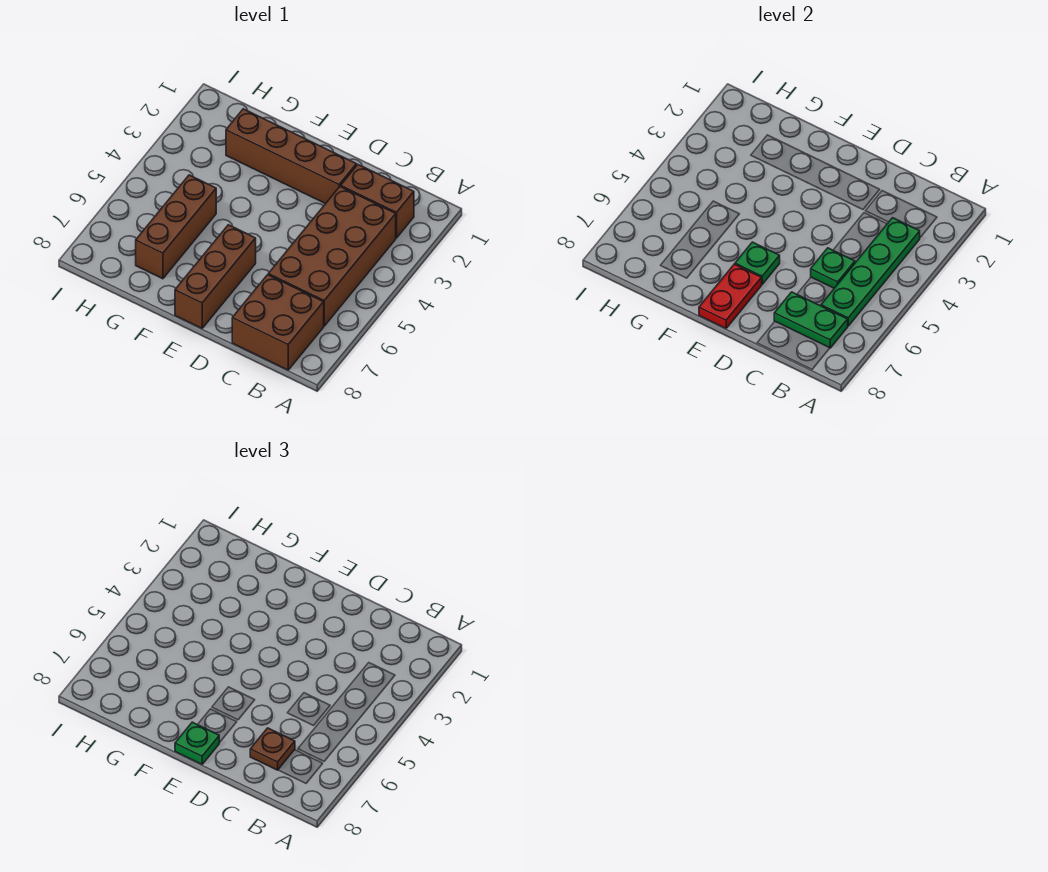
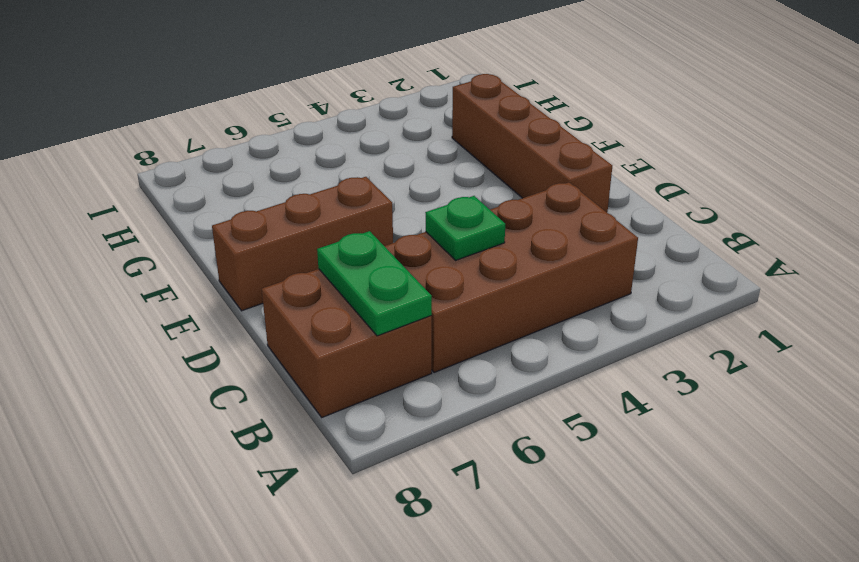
none -> brown brick B2:C2 level 1
none -> brown brick G5:G7 level 1
none -> green plate B3:B6 level 2

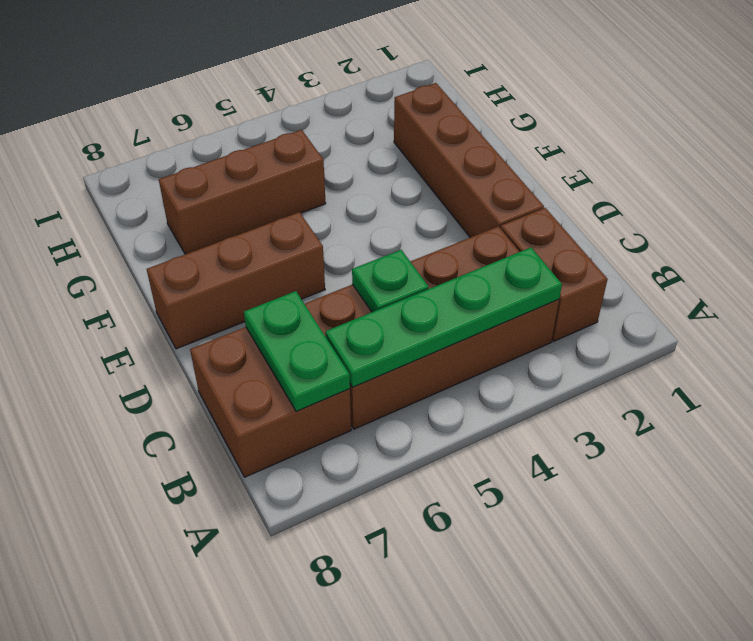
none -> green plate E6 level 2
none -> red plate E7:E8 level 2
none -> brown plate C7 level 3

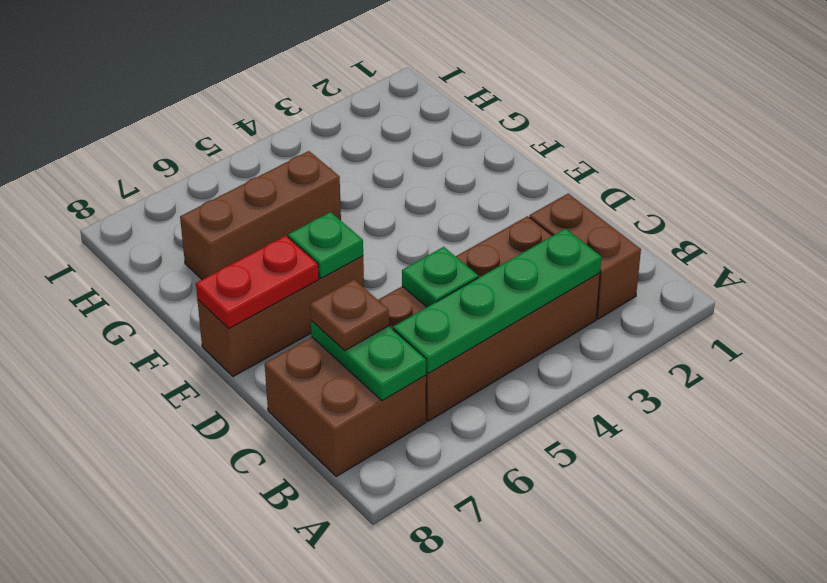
none -> brown brick D2:G2 level 1
none -> green plate E8 level 3

